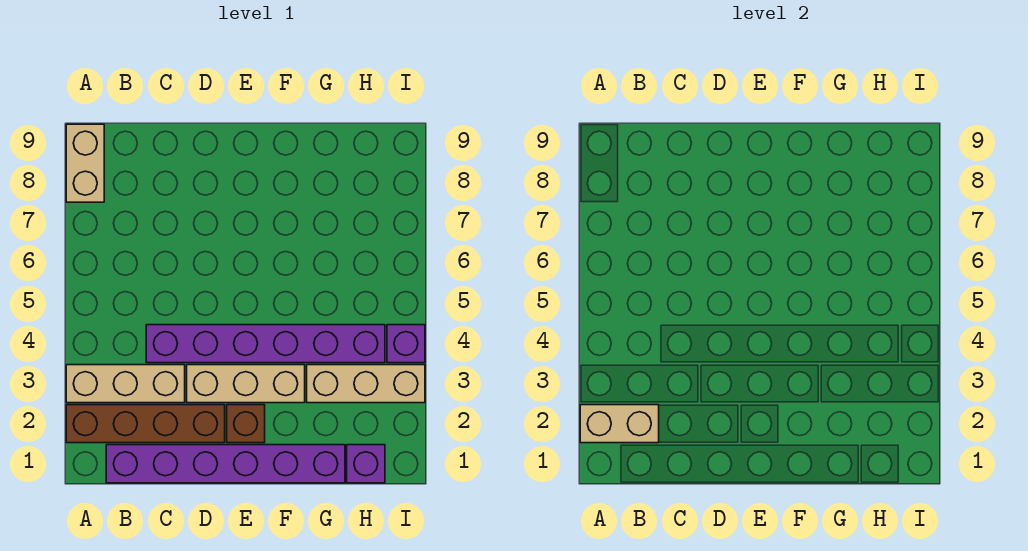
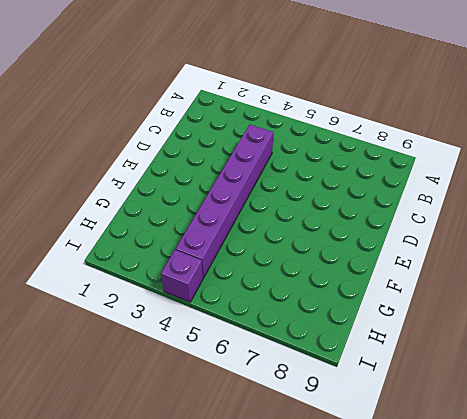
none -> brown brick A2:D2 level 1
none -> tan brick A3:C3 level 1

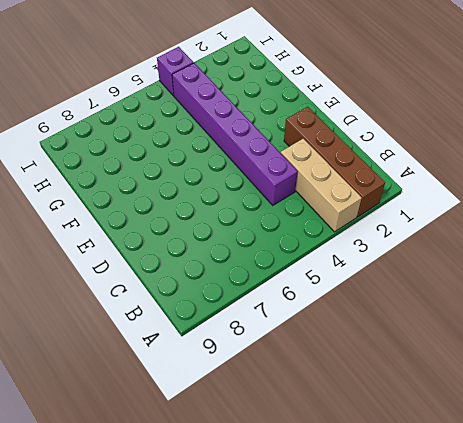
none -> tan brick A8:A9 level 1
none -> purple brick B1:G1 level 1

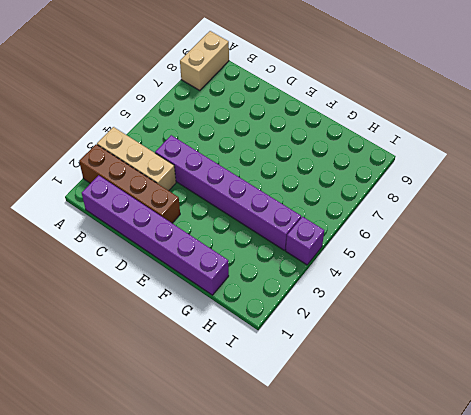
none -> tan brick D3:F3 level 1
none -> brown brick E2 level 1

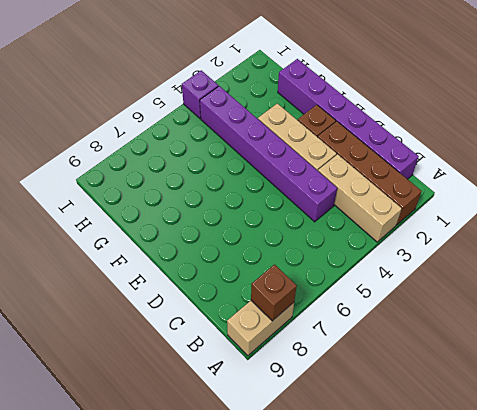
brown brick A8 level 2 -> none
none -> tan brick G3:I3 level 1
none -> purple brick H1 level 1

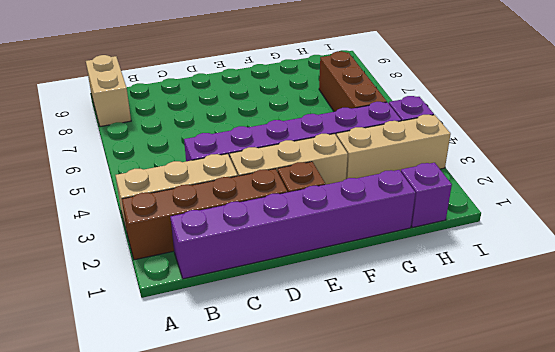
brown brick H5:H7 level 1 -> none
none -> tan brick A2:B2 level 2

